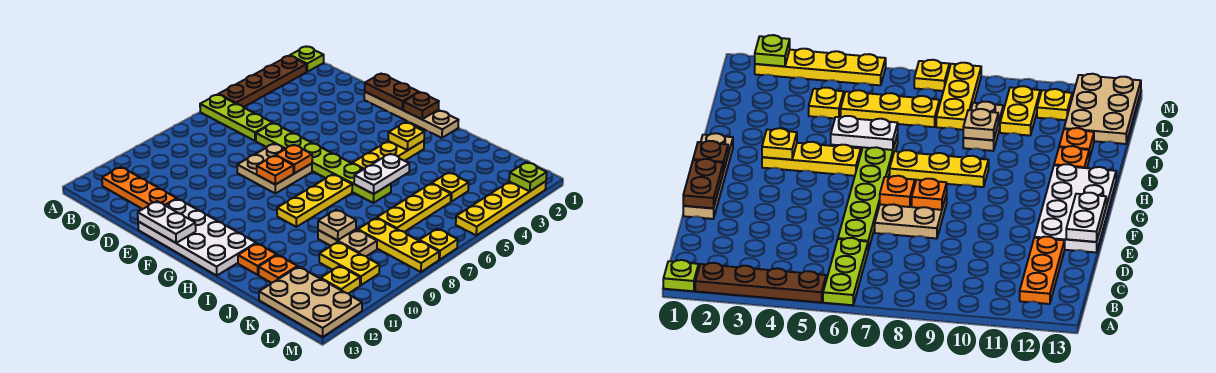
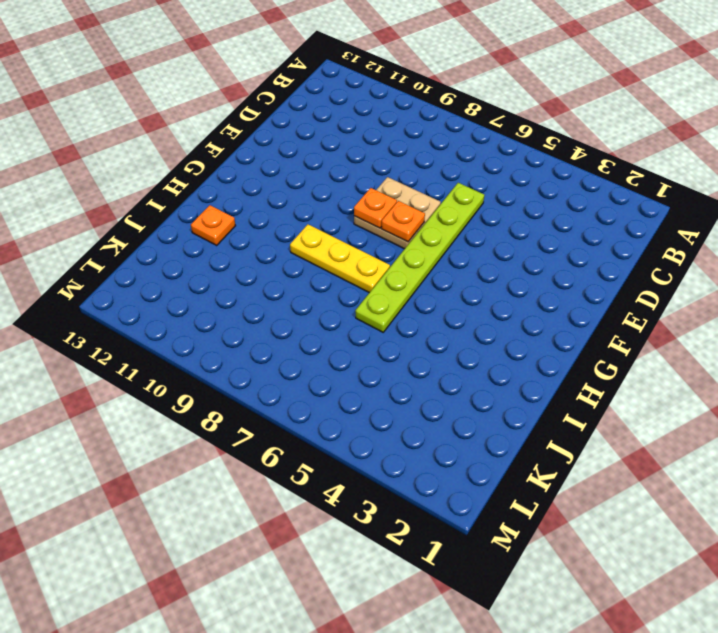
none -> lime plate A1 level 1
none -> brown plate A2:A5 level 1
none -> lime plate A6:C6 level 1
none -> orange plate B12:D12 level 1

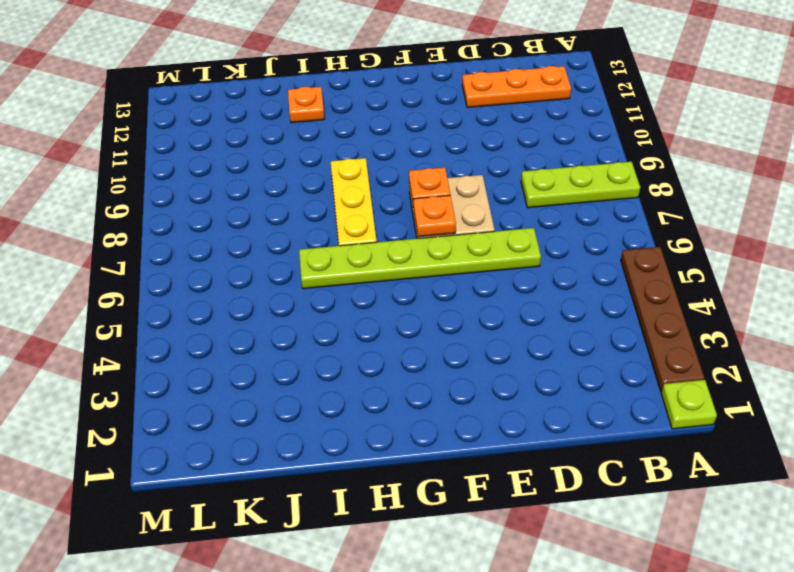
lime plate A8:C8 level 1 -> lime plate A6:C6 level 1
none -> tan plate E1:H1 level 1
none -> white plate E12:H13 level 1
none -> yellow plate H3:H5 level 1
none -> tan plate J9:K9 level 1

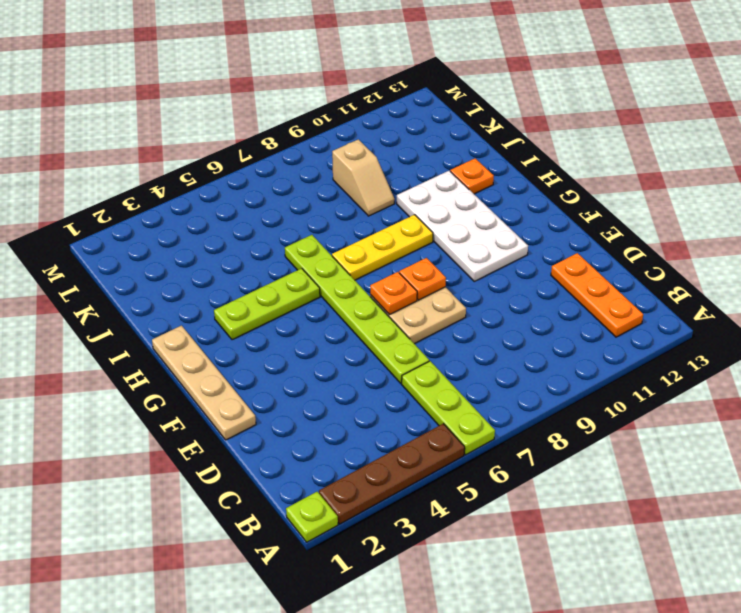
white plate F10:I11 level 1 -> white plate E12:H13 level 1
lime plate H3:H5 level 1 -> yellow plate H3:H5 level 1
tan slope J9:K9 level 1 top K -> tan plate J9:K9 level 1
none -> orange plate J12 level 1
none -> yellow plate K4 level 1
none -> yellow plate K5:K7 level 1
none -> yellow plate K8:M8 level 1

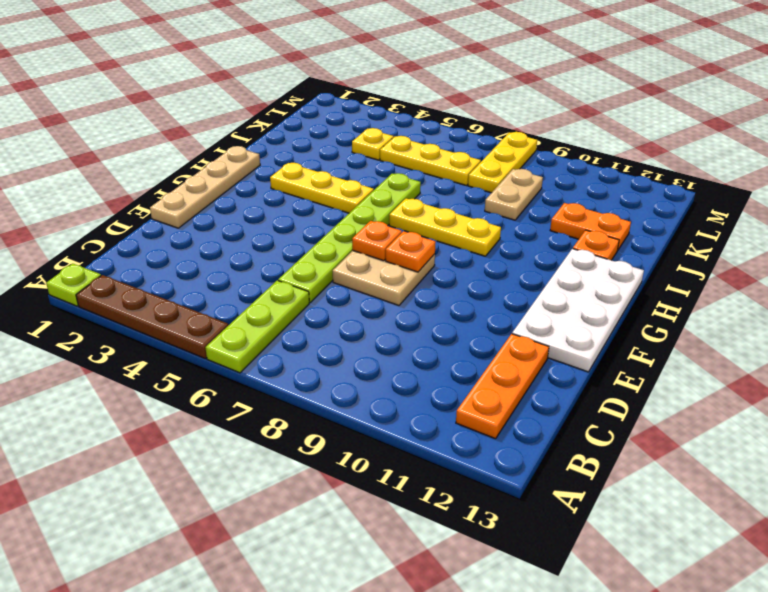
orange plate J11:J12 level 1 -> orange plate J12 level 1
none -> yellow plate K10:L10 level 1
none -> tan plate K12:M13 level 1
none -> yellow plate L11 level 1
none -> yellow plate M2:M5 level 1

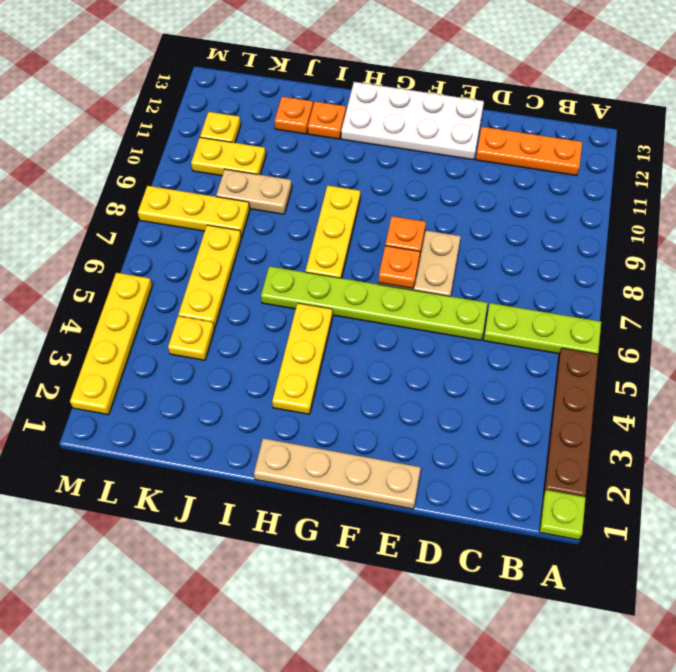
none -> tan plate K12:M13 level 1
none -> yellow plate M7 level 1
none -> brown plate E1:F1 level 2
none -> white plate E13:F13 level 2

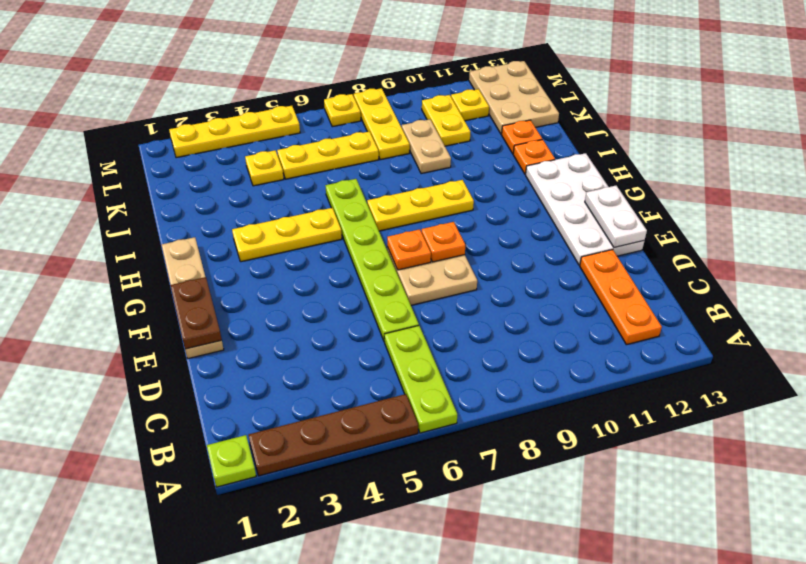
none -> brown plate G1 level 2
none -> yellow plate H3 level 2
none -> white plate I5:I6 level 2
none -> tan plate J9 level 2

